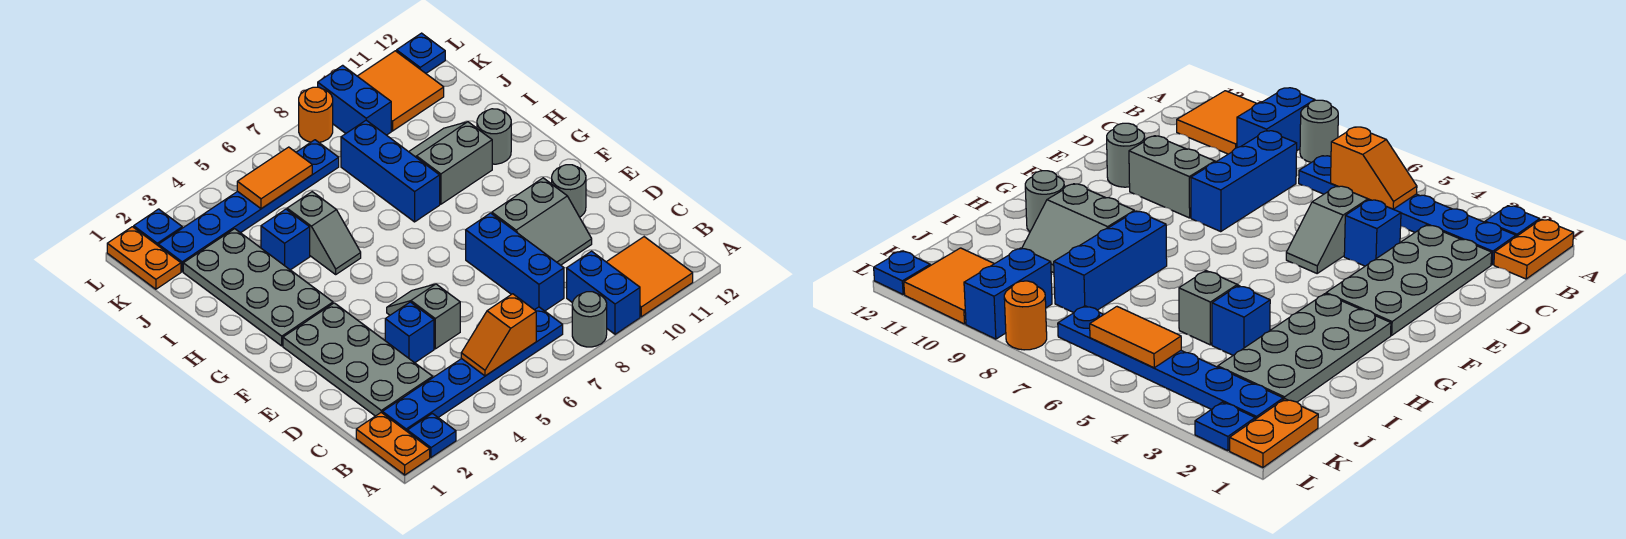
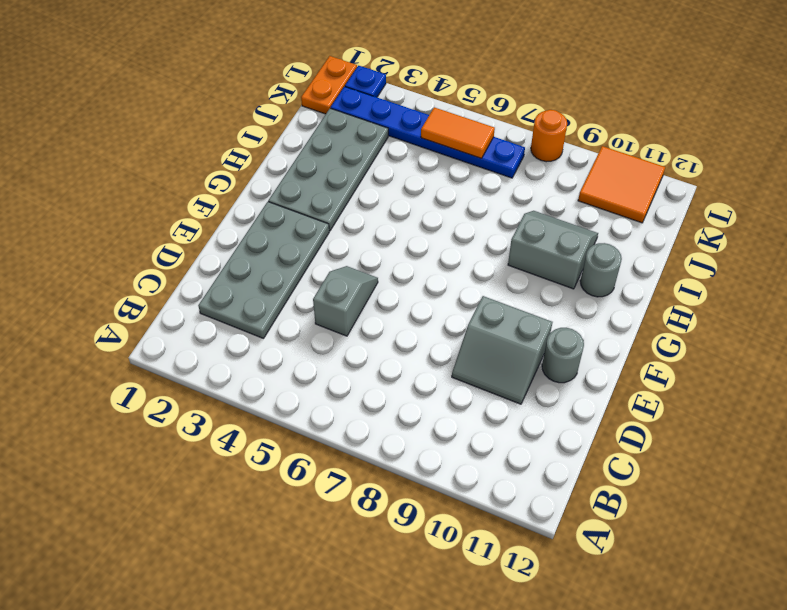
none -> orange plate A1:B1 level 1
none -> blue plate A2 level 1
none -> grey round brick A8 level 1

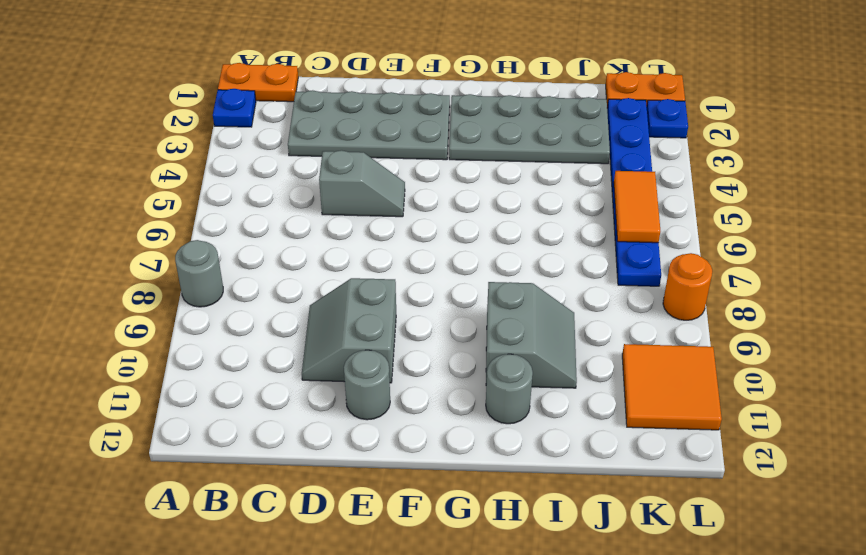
none -> blue brick A9:B9 level 1
none -> orange tile A10:B11 level 1
none -> blue plate B2:B7 level 1

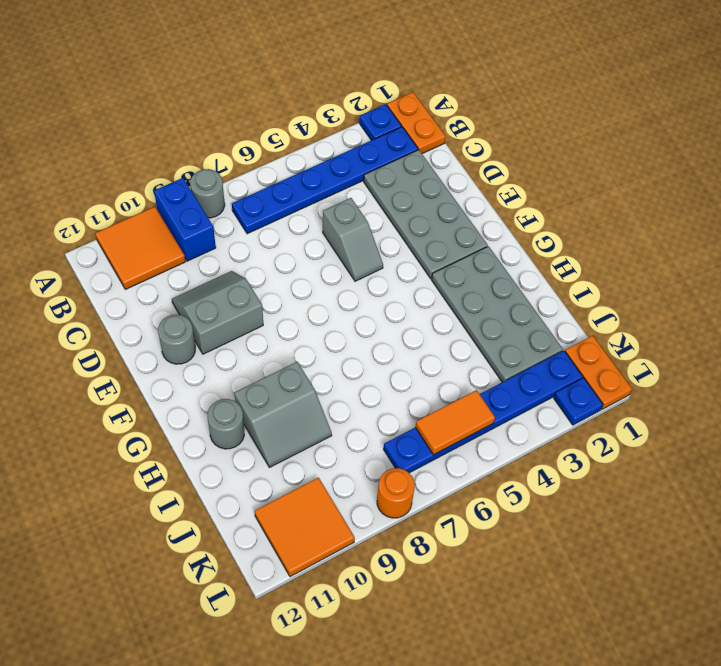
none -> blue brick C8:E8 level 1
none -> blue brick D4 level 1
none -> grey slope H5:I5 level 1 top I

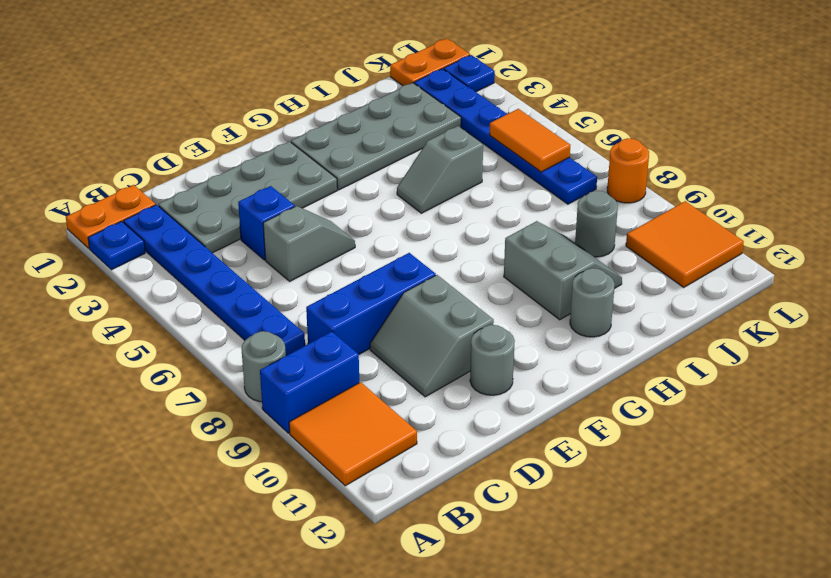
grey round brick J9 level 1 -> none
none -> blue brick H8:J8 level 1
none -> blue brick I4 level 1
none -> blue brick K9:L9 level 1

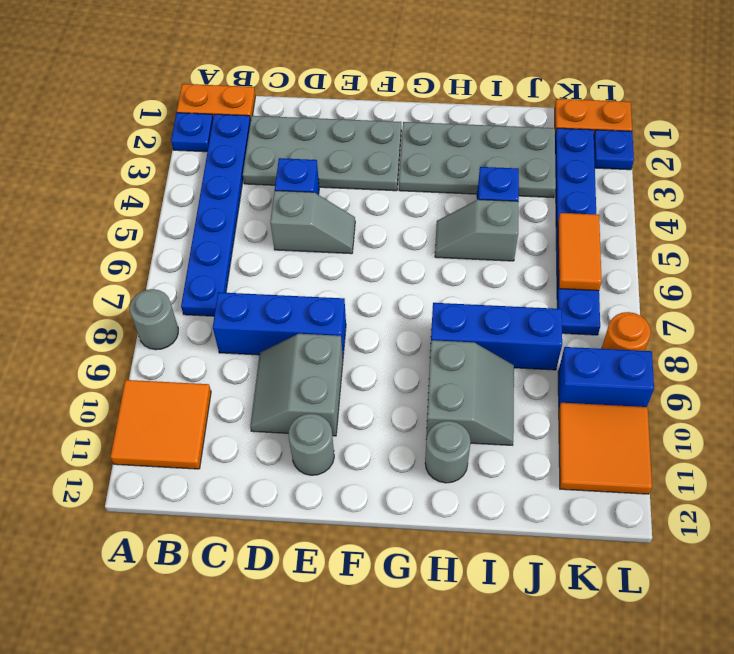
none -> blue brick A9:B9 level 1
none -> blue plate L12 level 1
none -> orange slope B5:B6 level 2 top 6

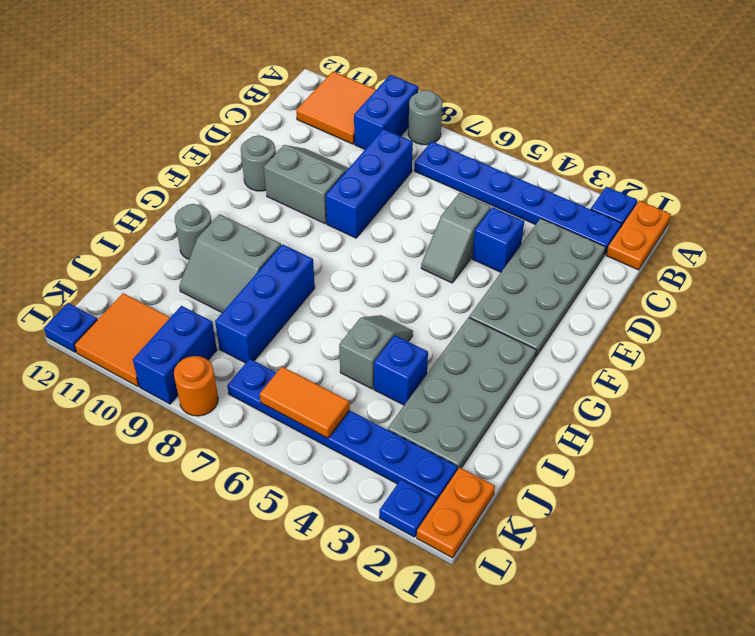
none -> orange slope B5:B6 level 2 top 6

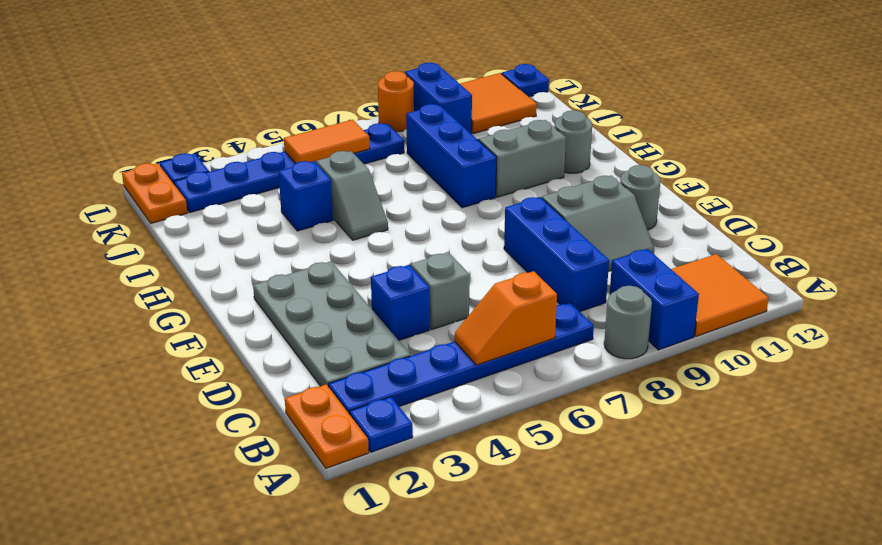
none -> grey plate G2:J3 level 1

